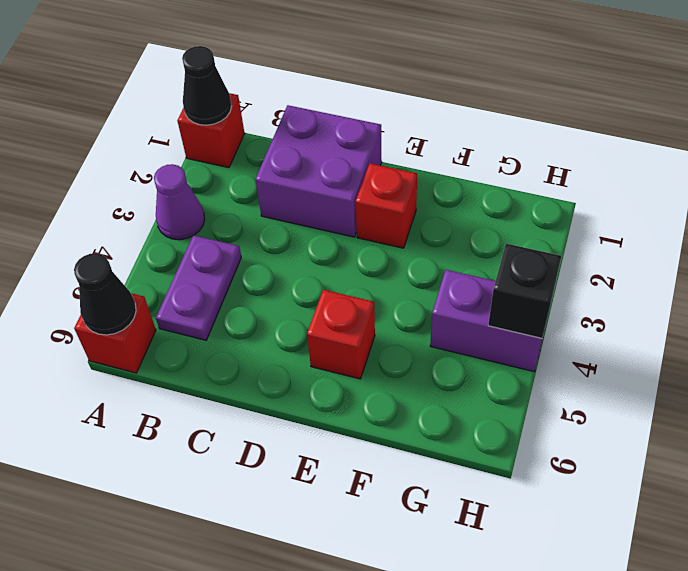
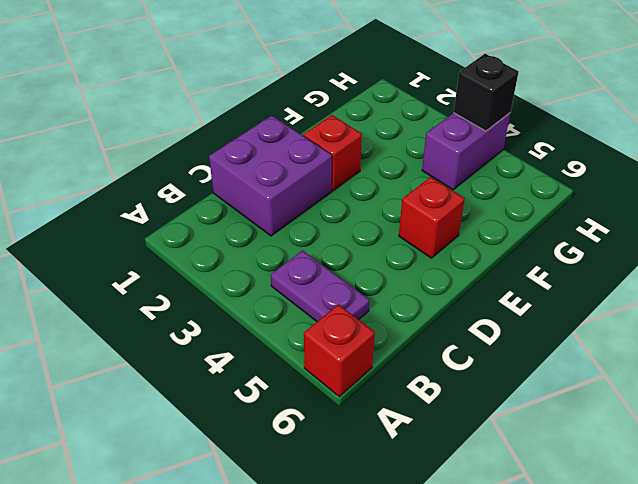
none -> red brick A1 level 1
none -> purple cone A3 level 1

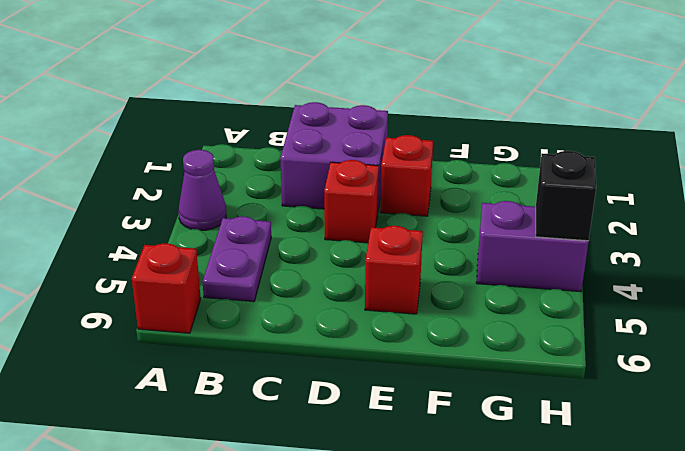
red brick D3 level 1 -> red brick A1 level 1
none -> black cone A1 level 2
none -> black cone A6 level 2

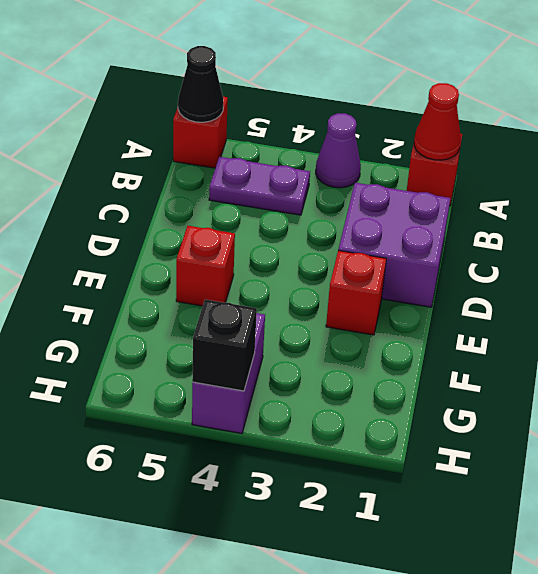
red cone A1 level 2 -> black cone A1 level 2

